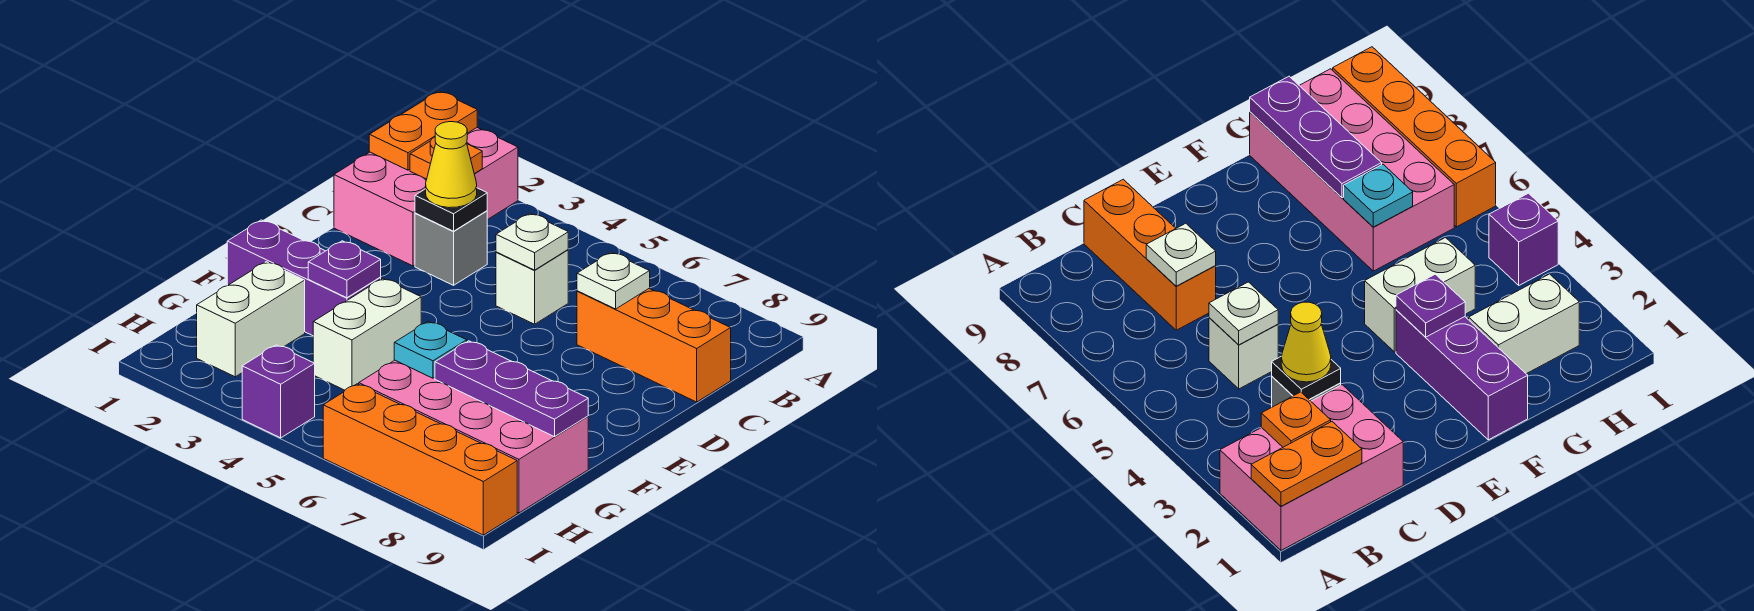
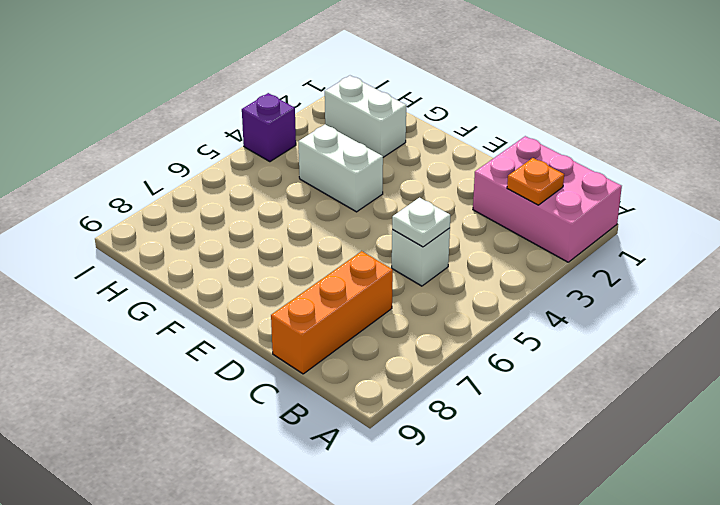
none -> grey brick C3 level 1
none -> purple brick F1:F3 level 1
none -> pink brick G6:H9 level 1

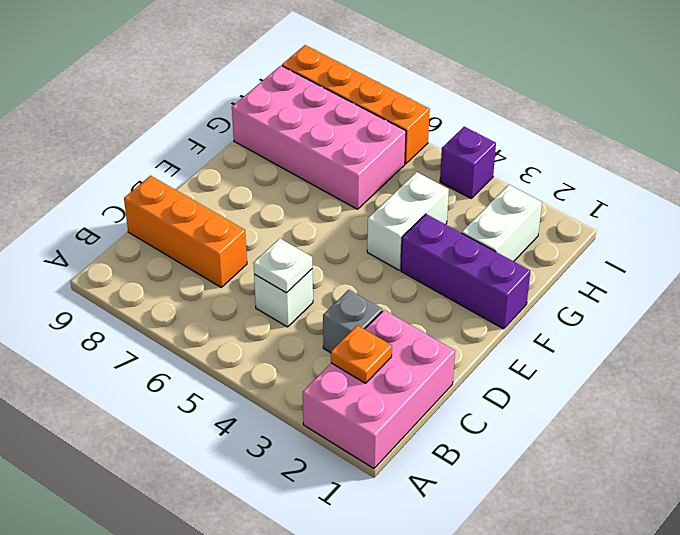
none -> orange plate A1:B1 level 2
none -> black plate C3 level 2
none -> white plate C7 level 2

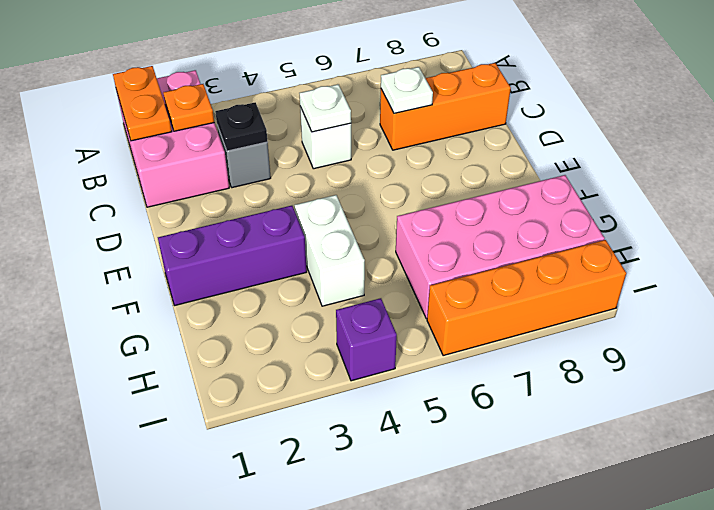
none -> white brick G2:H2 level 1
none -> purple plate F3 level 2
none -> cyan plate G6 level 2

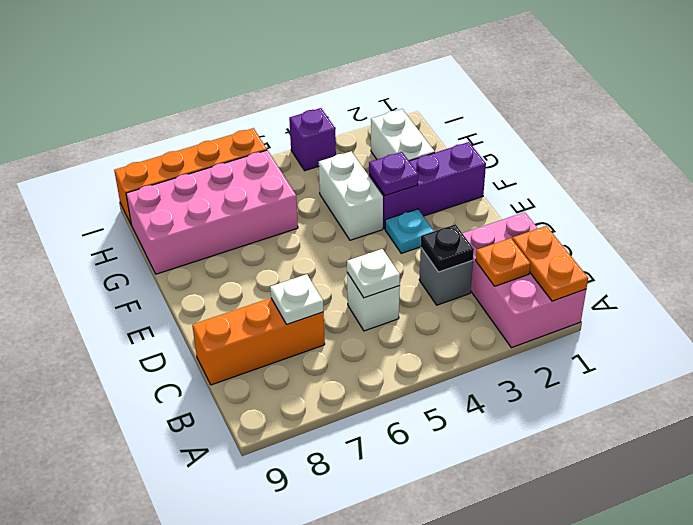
cyan plate E3 level 1 -> cyan plate G6 level 2
none -> purple plate G7:G9 level 2
none -> yellow cone C3 level 3

